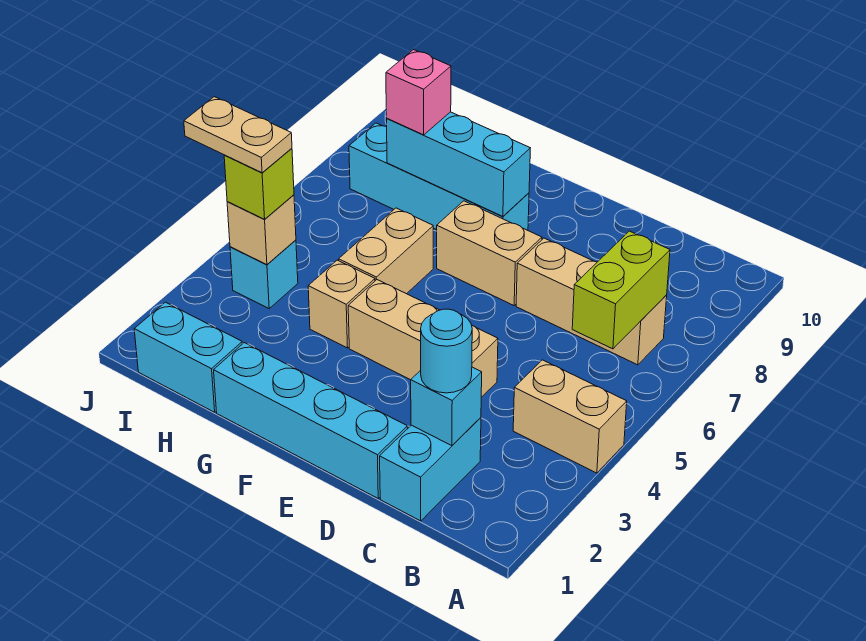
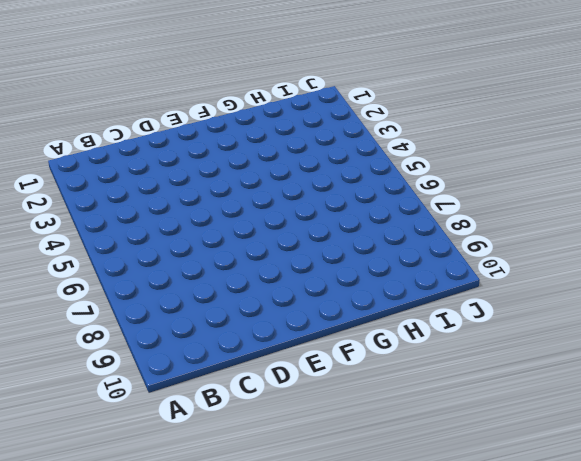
none -> tan brick A4:B4 level 1
none -> tan brick B7:D7 level 1
none -> cyan brick C1:C2 level 1

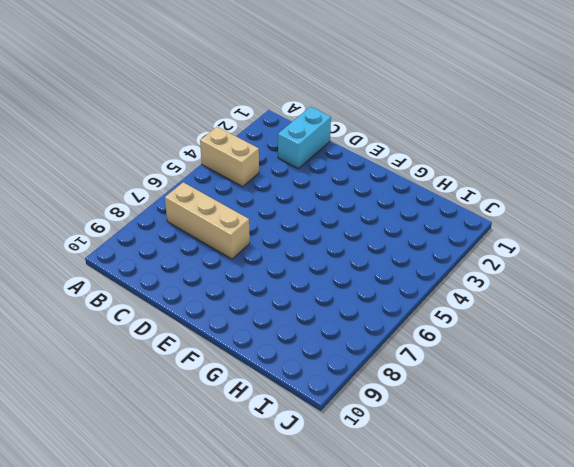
none -> cyan brick D1:G1 level 1
none -> tan brick D4:F4 level 1
none -> tan brick E7:F7 level 1

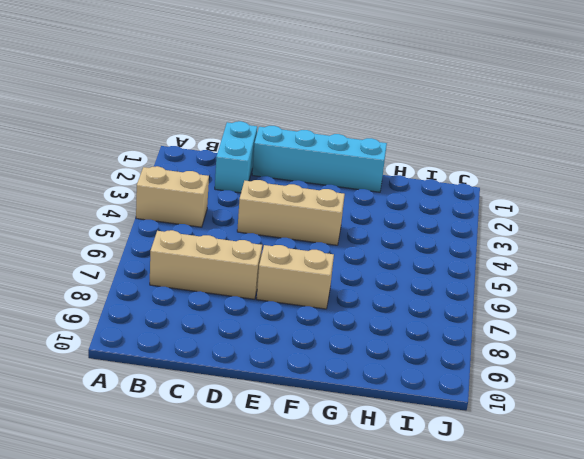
none -> cyan brick F8:I8 level 1
none -> tan brick G4 level 1
none -> tan brick G5:G6 level 1

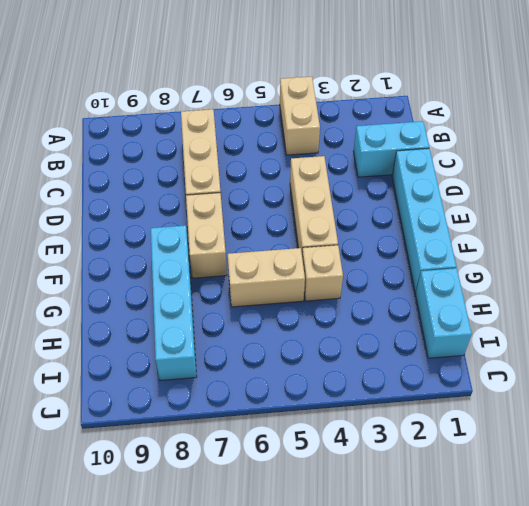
none -> cyan brick I4 level 1
none -> lime brick B6:B7 level 2
none -> cyan brick C2 level 2

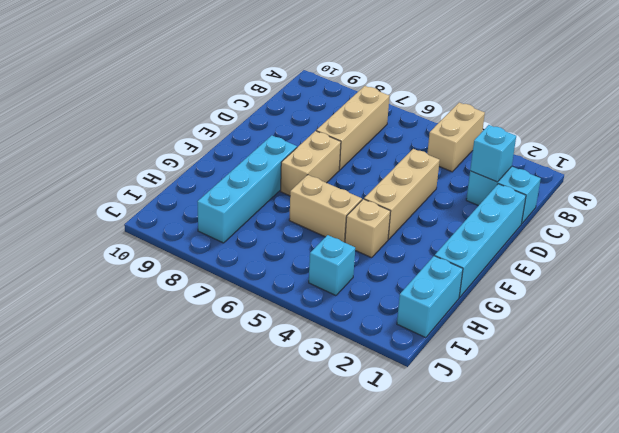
none -> lime brick B6:B7 level 2
none -> cyan brick F8:H8 level 2
none -> tan brick I4 level 2

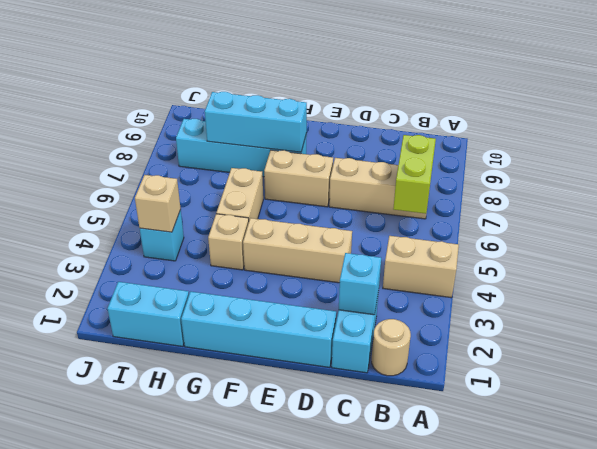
tan round brick B1 level 1 -> none
none -> cyan round brick C2 level 3
none -> pink brick H8 level 3
none -> lime brick I4 level 3

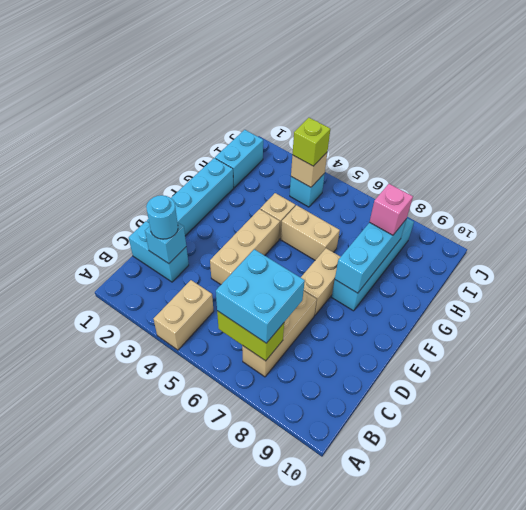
cyan brick B6:C7 level 3 -> none
none -> tan plate I4:J4 level 4

